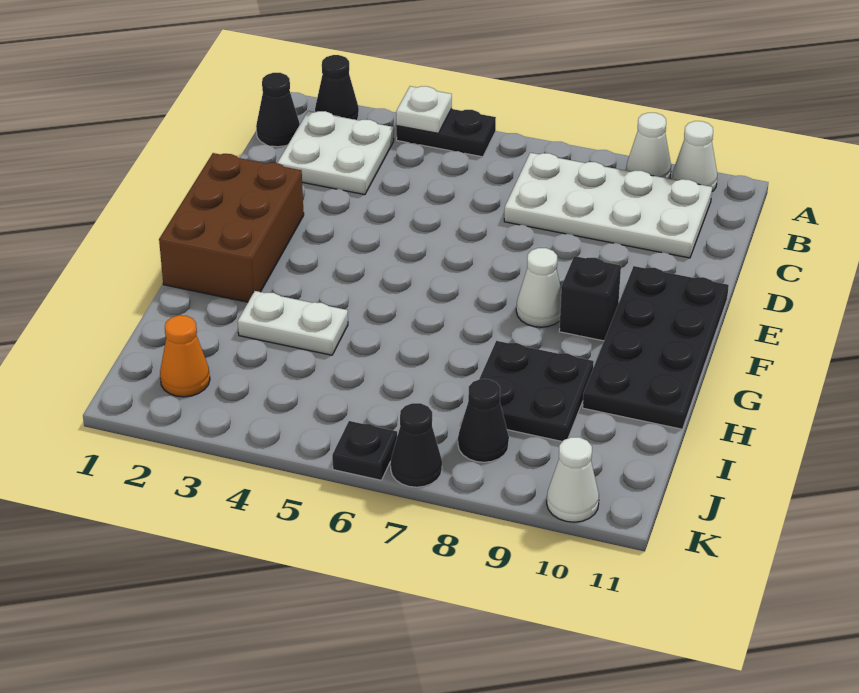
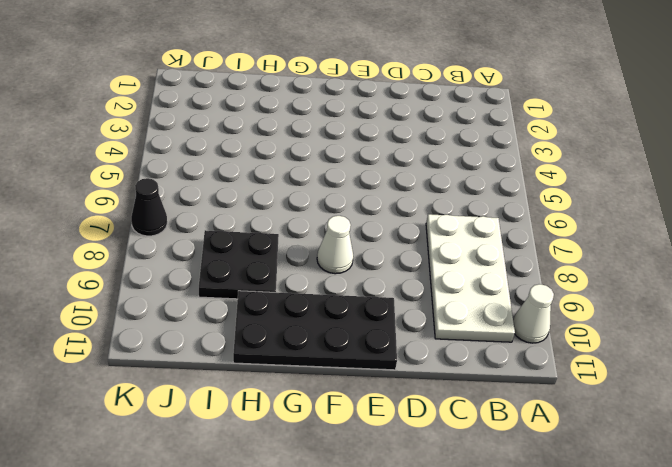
none -> black cone A2 level 1
none -> black plate A4:A5 level 1
none -> white cone A9 level 1

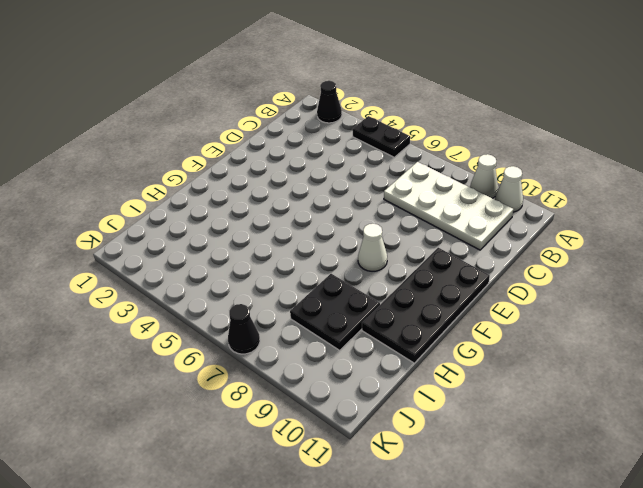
none -> black cone B1 level 1
none -> white plate B2:C3 level 1
none -> brown brick E1:G2 level 1

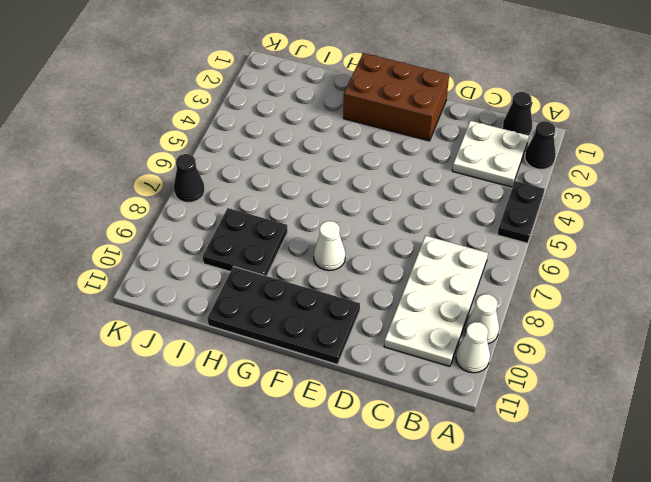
none -> black brick F9 level 1
none -> white plate H3:H4 level 1
none -> orange cone J2 level 1

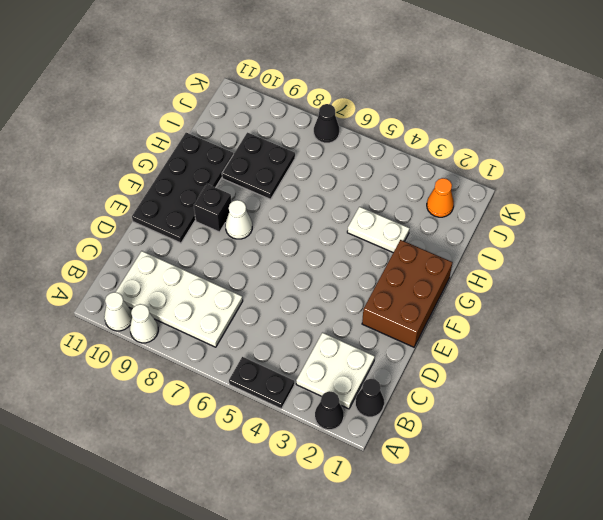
none -> black cone J8 level 1
none -> black plate K6 level 1
none -> white cone K10 level 1

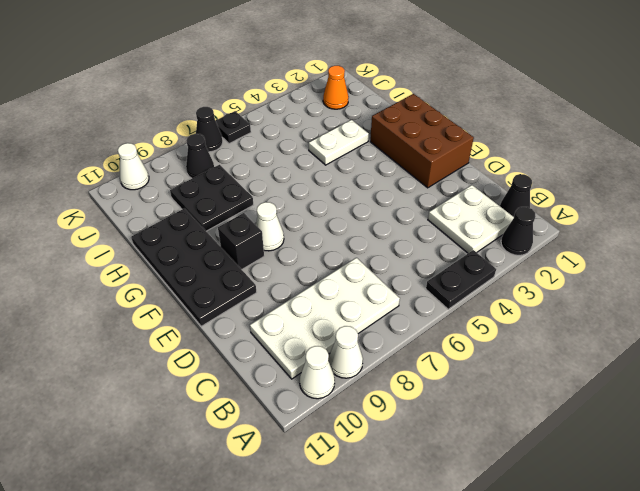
none -> white plate A4 level 2

